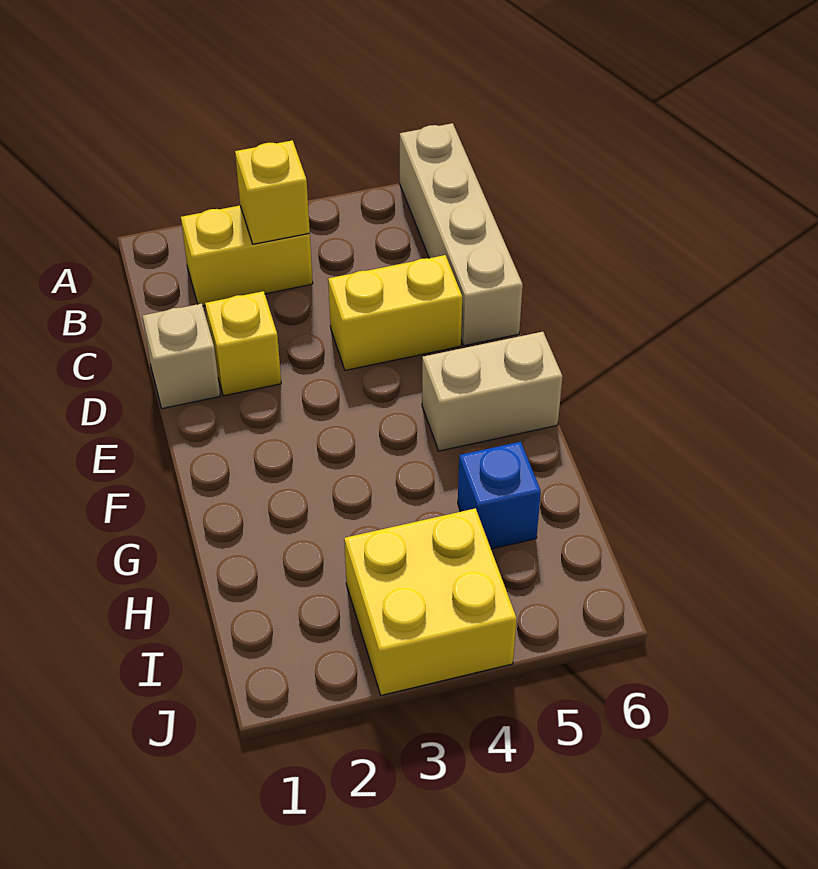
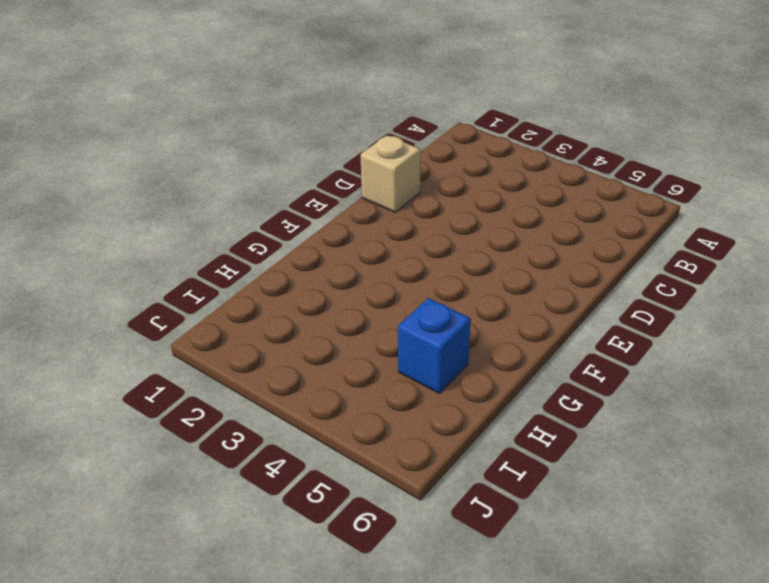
none -> tan brick A6:D6 level 1
none -> yellow brick B2:B3 level 1

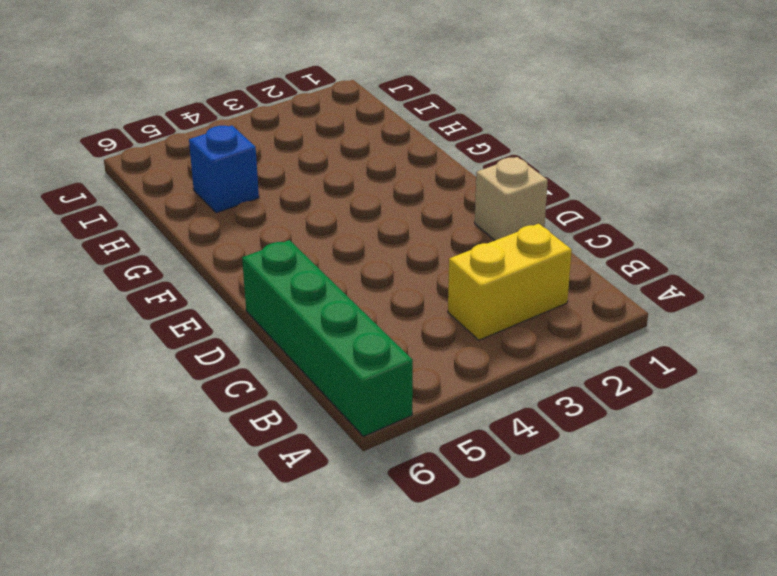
green brick A6:D6 level 1 -> tan brick A6:D6 level 1
none -> yellow brick D2 level 1
none -> yellow brick D4:D5 level 1

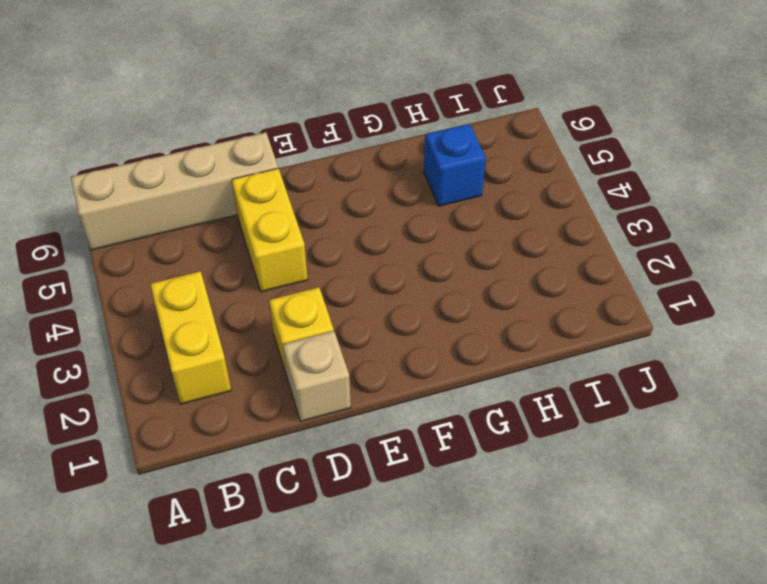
none -> tan brick F5:F6 level 1
none -> yellow brick I3:J4 level 1

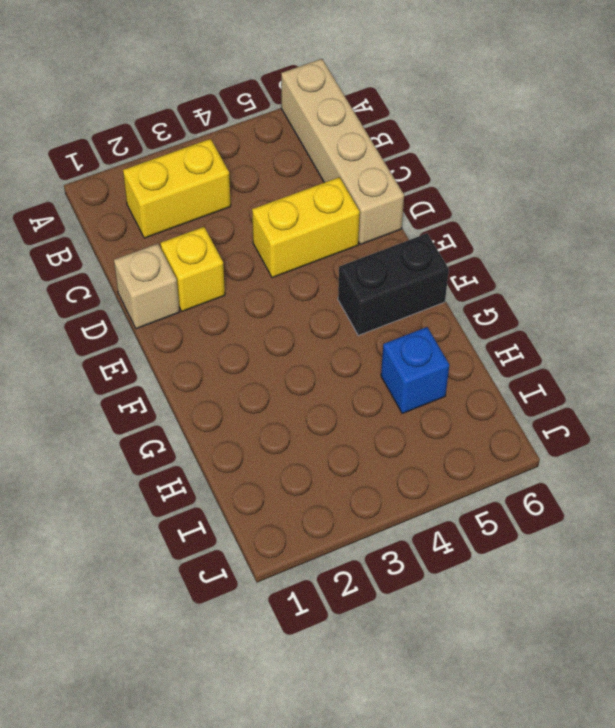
black brick F5:F6 level 1 -> tan brick F5:F6 level 1
none -> yellow brick I3:J4 level 1
none -> yellow brick B3 level 2

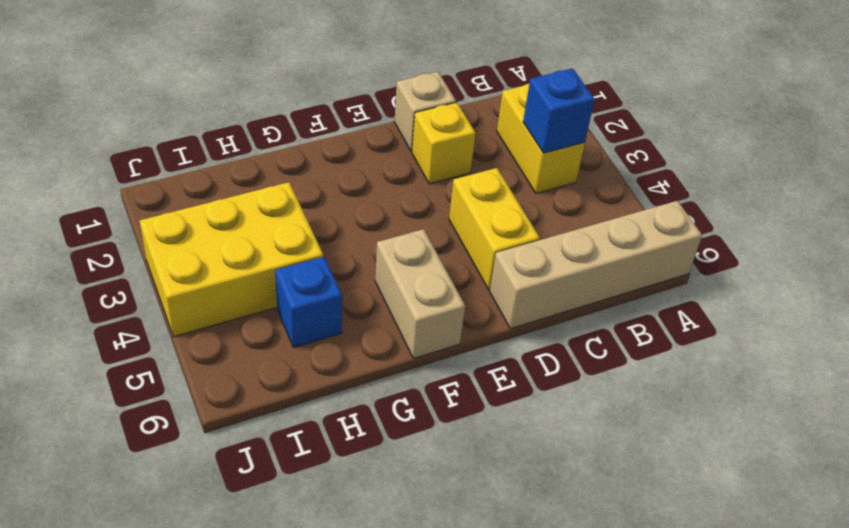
blue brick B3 level 2 -> yellow brick B3 level 2
yellow brick H3:J4 level 1 -> yellow brick I3:J4 level 1

